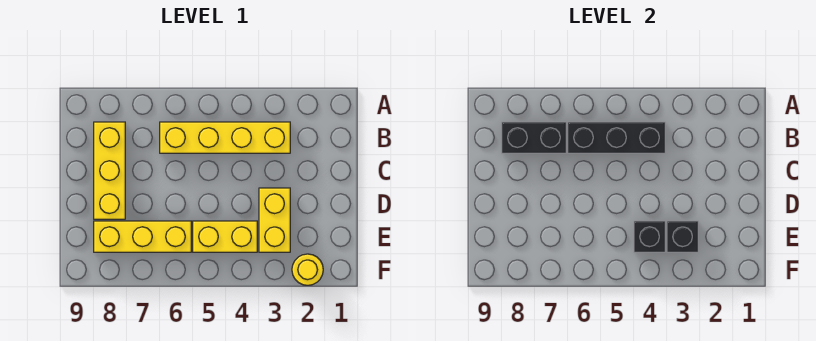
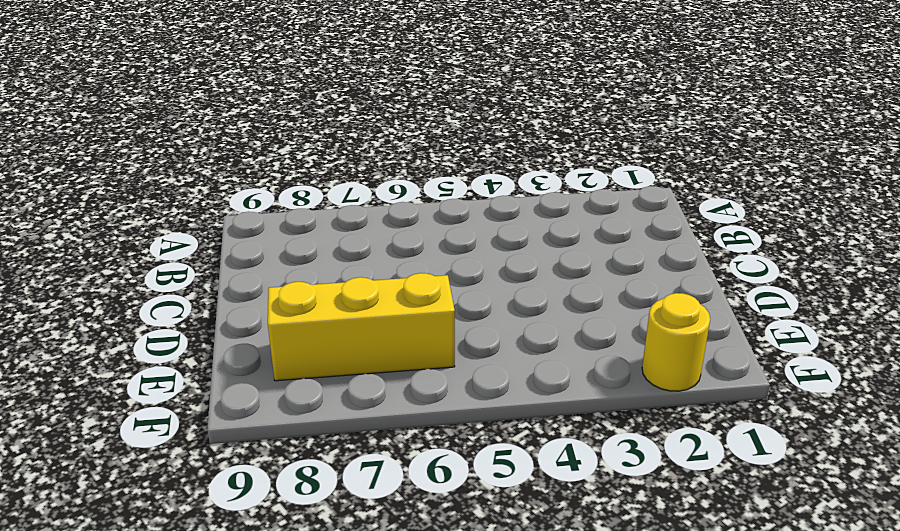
none -> yellow brick B3:B6 level 1
none -> yellow brick B8:D8 level 1

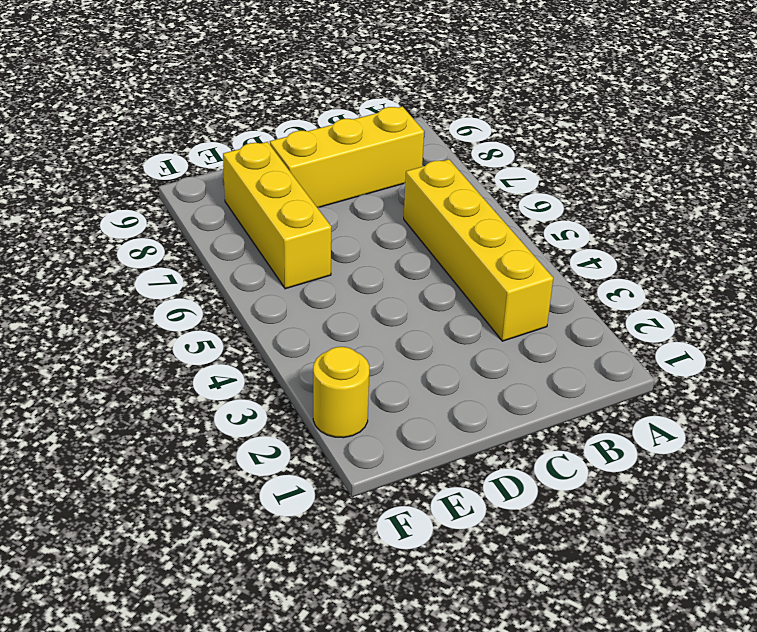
none -> yellow brick D3:E3 level 1
none -> yellow brick E4:E5 level 1

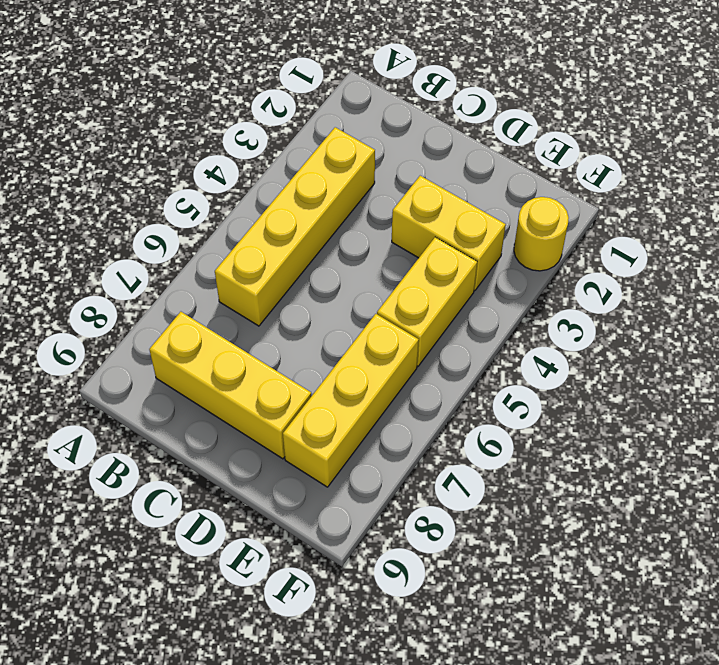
none -> black brick B4:B6 level 2
none -> black brick B7:B8 level 2

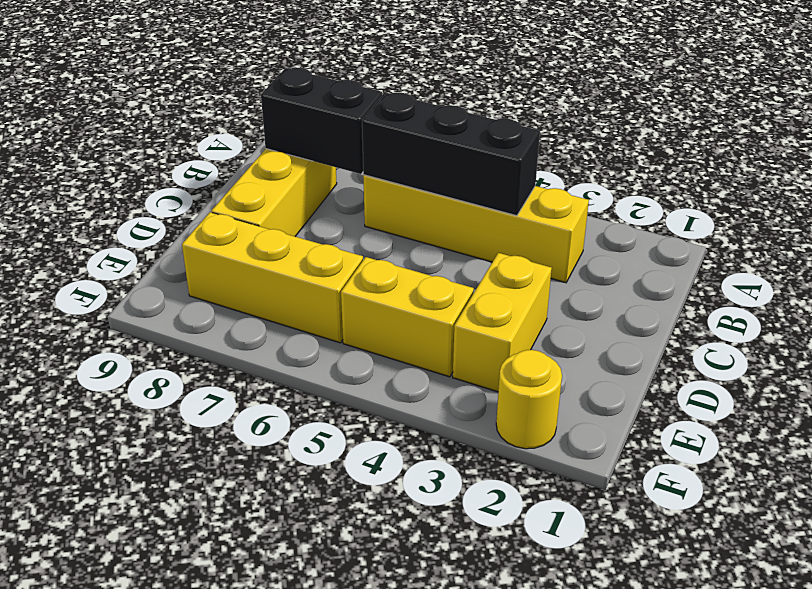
none -> black brick E3 level 2
none -> black brick E4 level 2

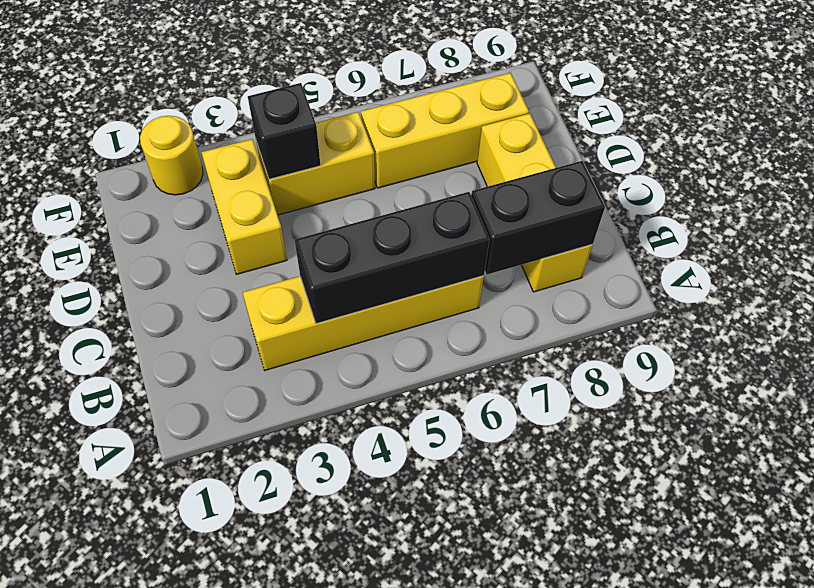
none -> black brick E3 level 2

